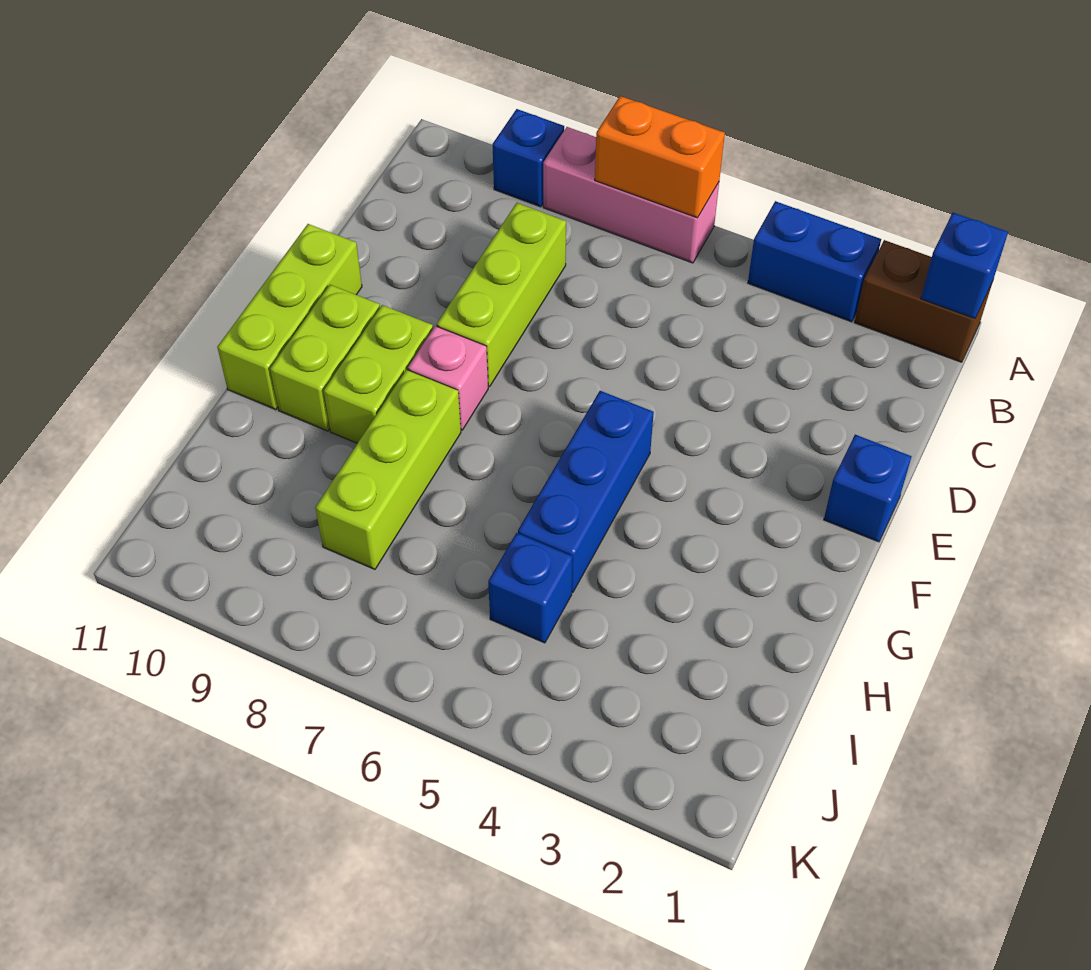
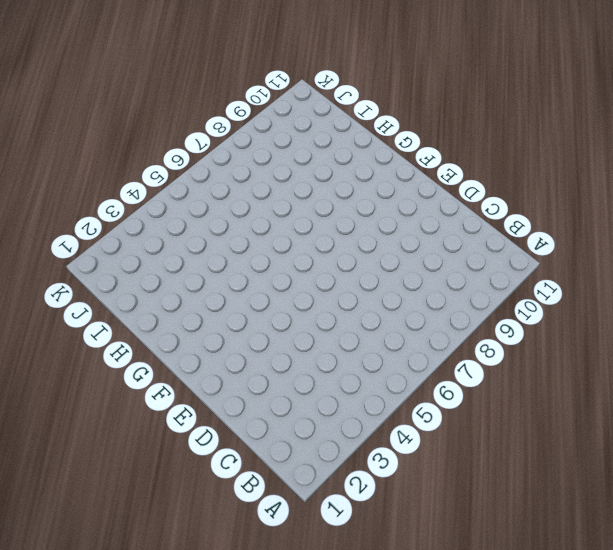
none -> brown brick A1:A2 level 1
none -> blue brick A3:A4 level 1
none -> pink brick A6:A8 level 1

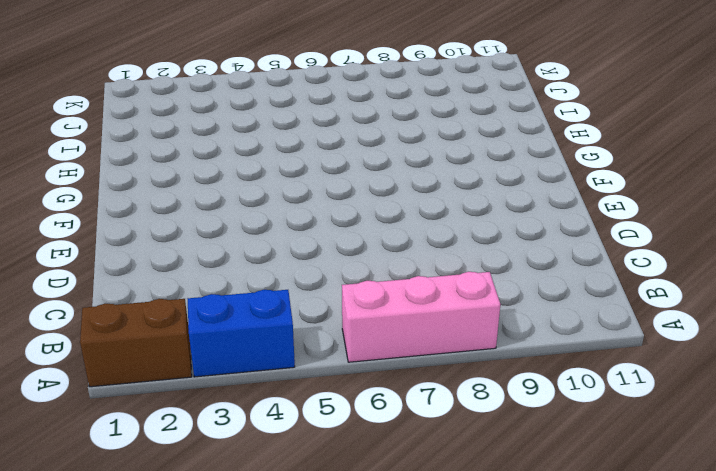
none -> blue brick A9 level 1
none -> lime brick C8:E8 level 1
none -> blue brick E1 level 1

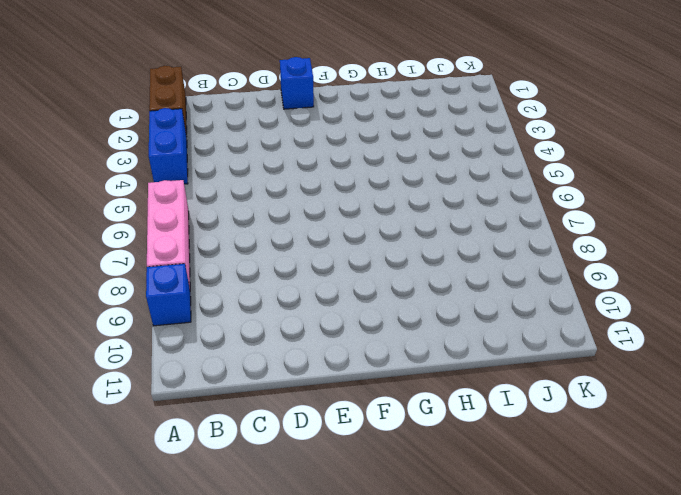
none -> lime brick C8:E8 level 1
none -> lime brick E11:G11 level 1
none -> blue brick F5:H5 level 1

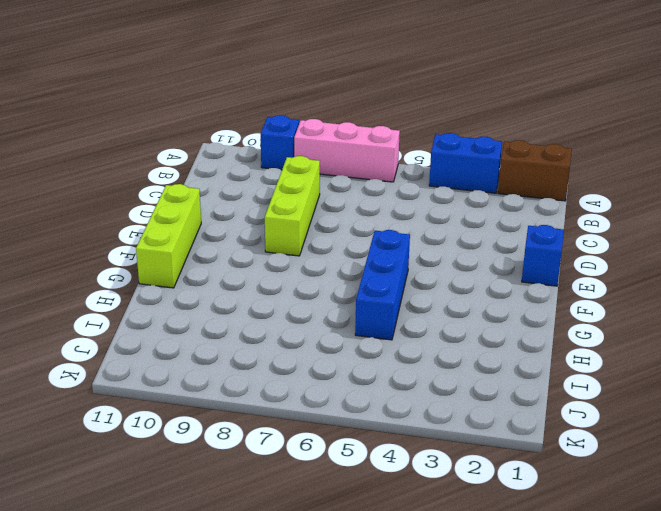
none -> pink brick F8 level 1
none -> lime brick F9:G9 level 1
none -> lime brick F10:G10 level 1

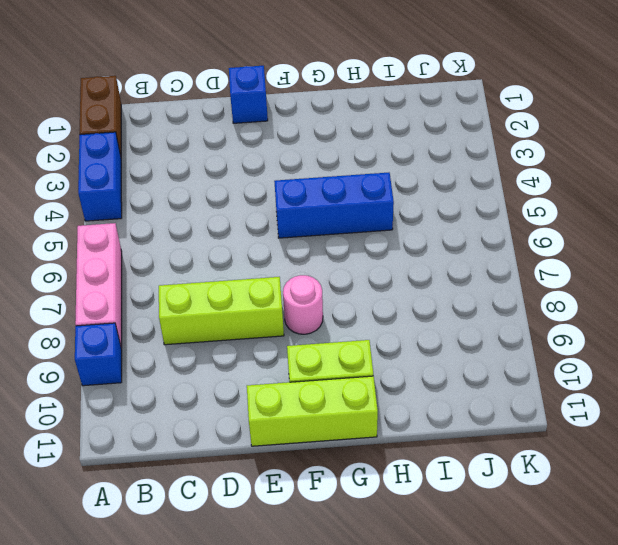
pink round brick F8 level 1 -> pink brick F8 level 1
none -> lime brick F9:G9 level 1
none -> lime brick G8:I8 level 1
none -> blue brick I5 level 1

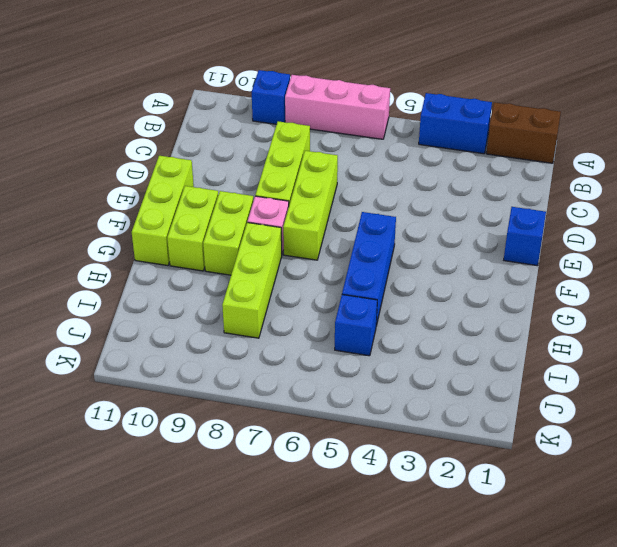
lime brick D7:F7 level 1 -> none
none -> blue brick A1 level 2
none -> orange brick A6:A7 level 2

